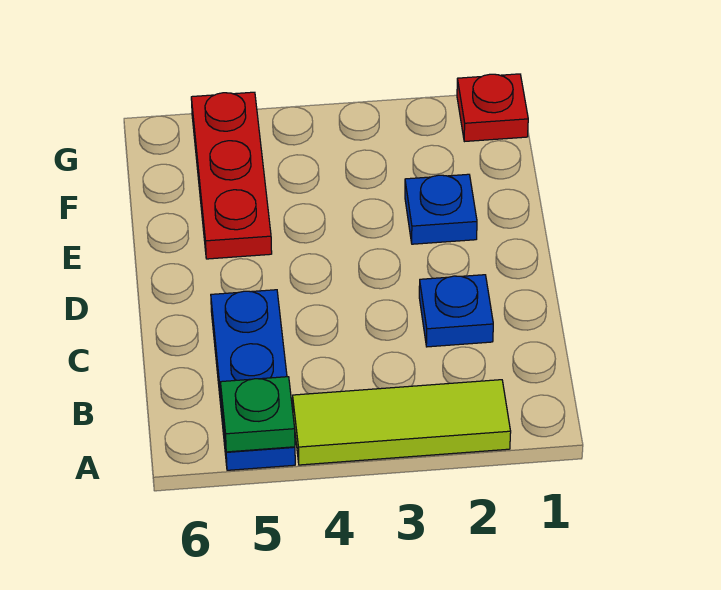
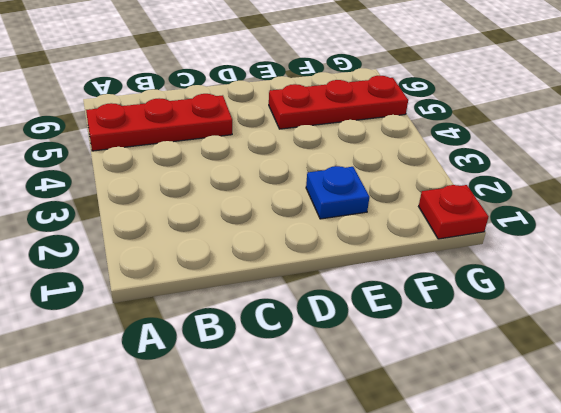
red plate A5:C5 level 1 -> blue plate A5:C5 level 1
none -> lime tile A2:A4 level 1
none -> blue plate C2 level 1

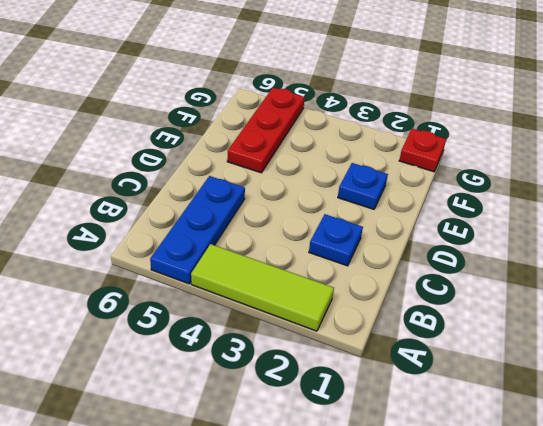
none -> green plate A5 level 2

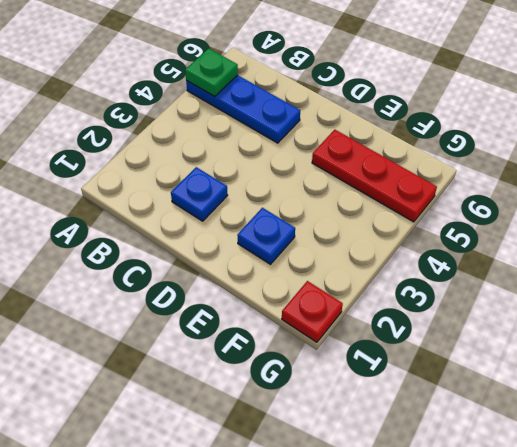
none -> lime tile A2:A4 level 1

